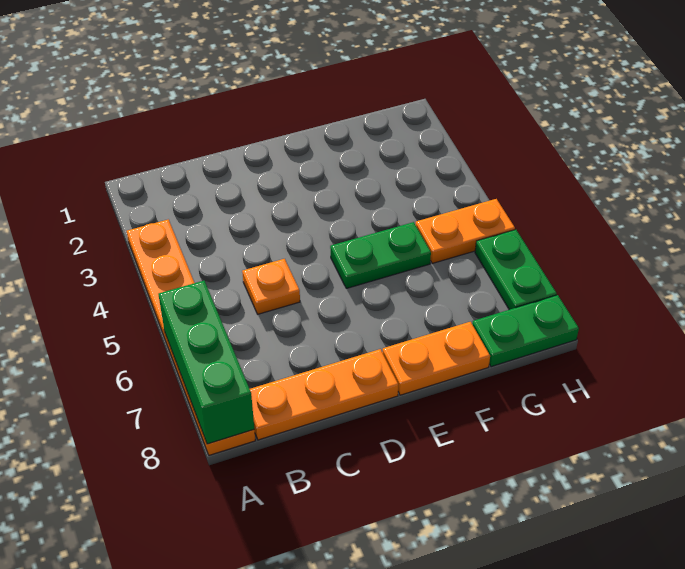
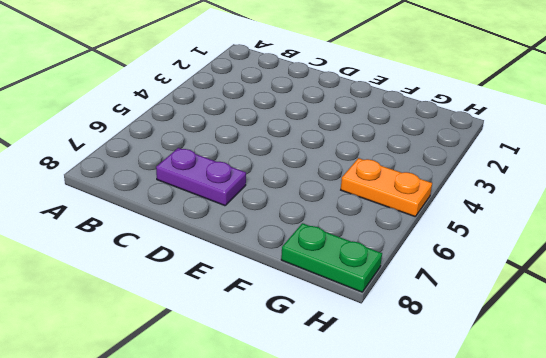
purple plate C7:D7 level 1 -> none
none -> orange plate A3:A8 level 1
none -> orange plate B8:D8 level 1

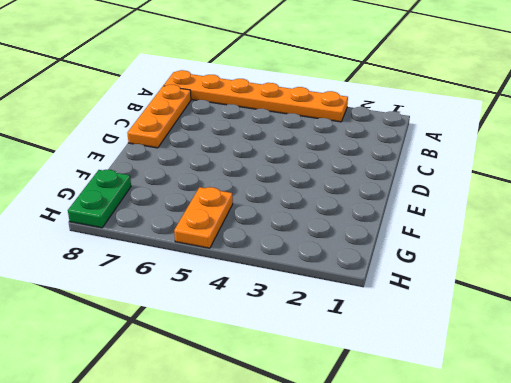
none -> orange plate C5 level 1
none -> green plate E5:F5 level 1

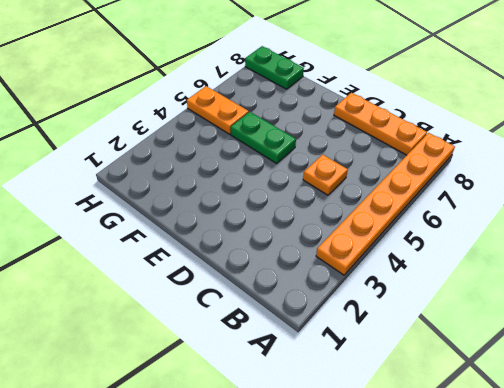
none -> orange plate E8:F8 level 1
none -> green plate H6:H7 level 1

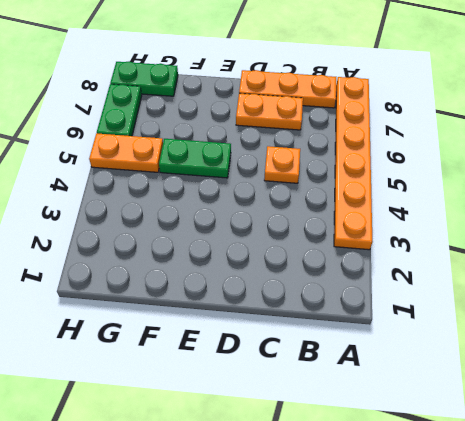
orange plate C7:D7 level 1 -> orange plate E8:F8 level 1
none -> green brick A6:A8 level 2

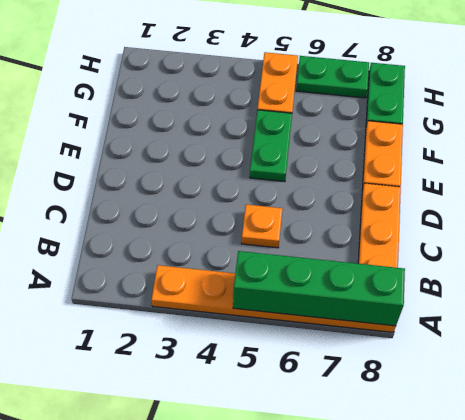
green brick A5:A8 level 2 -> green brick A6:A8 level 2

